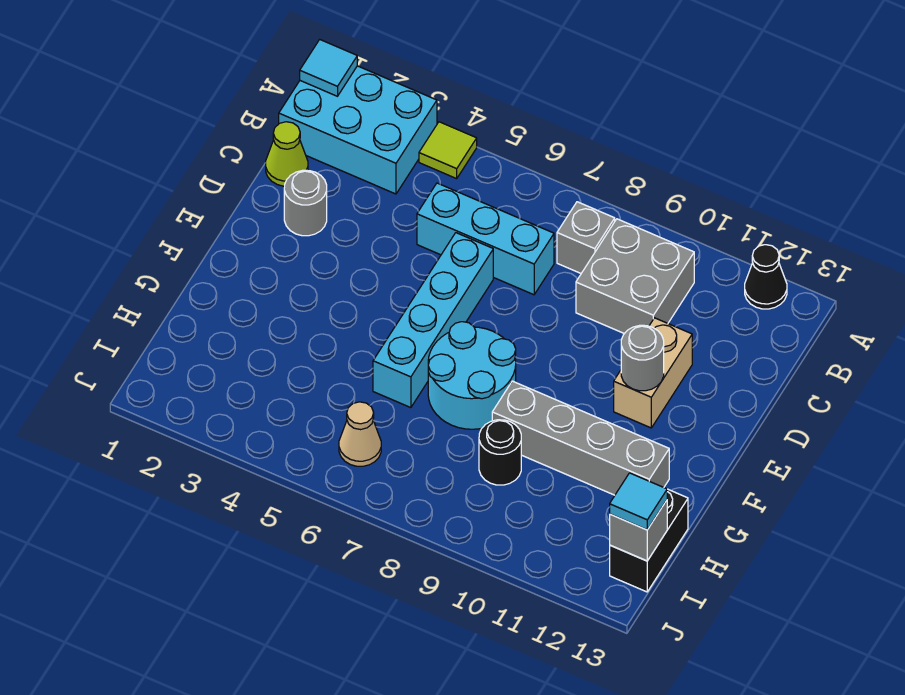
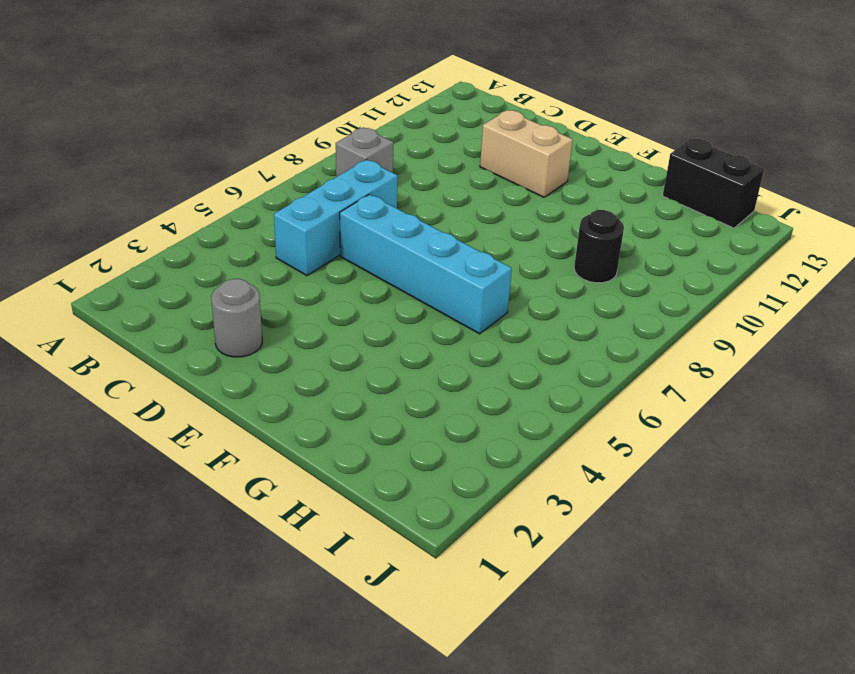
none -> cyan brick A1:B3 level 1
none -> lime tile A4 level 1
none -> black cone A12 level 1

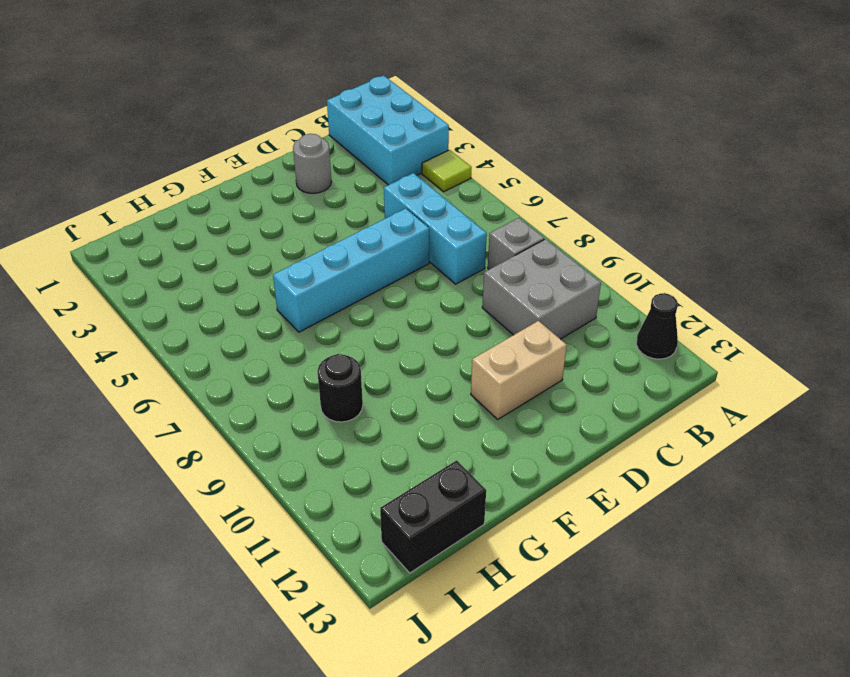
none -> lime cone C1 level 1
none -> cyan round brick F7:G8 level 1
none -> grey brick G9:G12 level 1

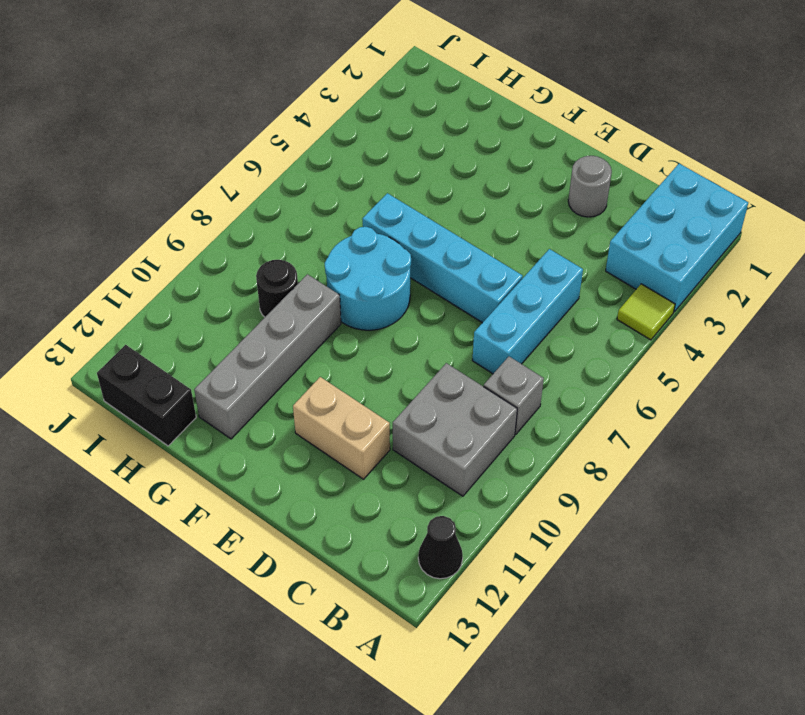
none -> lime cone C1 level 1
none -> tan cone I6 level 1
none -> cyan tile A1 level 2

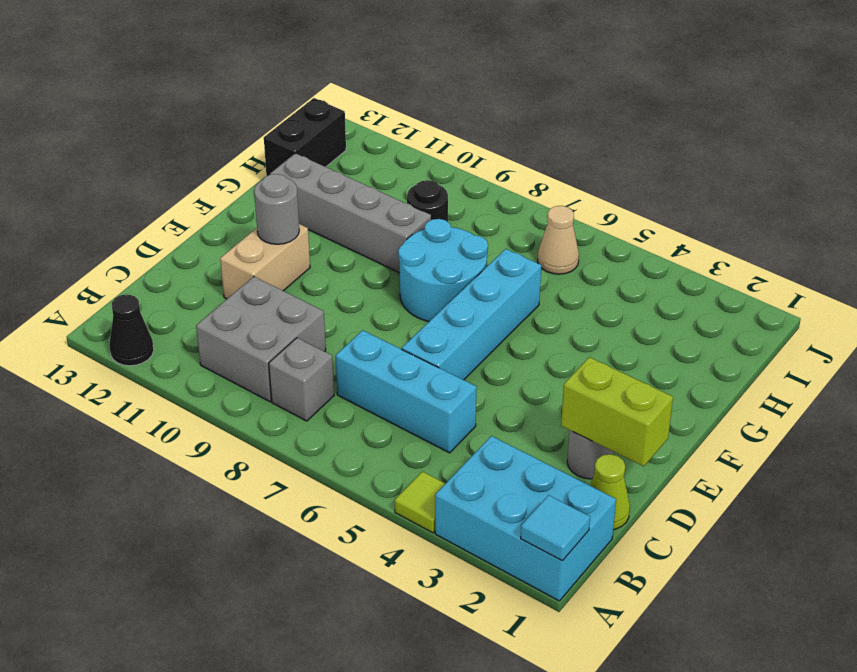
lime brick D1:D2 level 2 -> none
none -> grey brick I13 level 2
none -> cyan tile I13 level 3

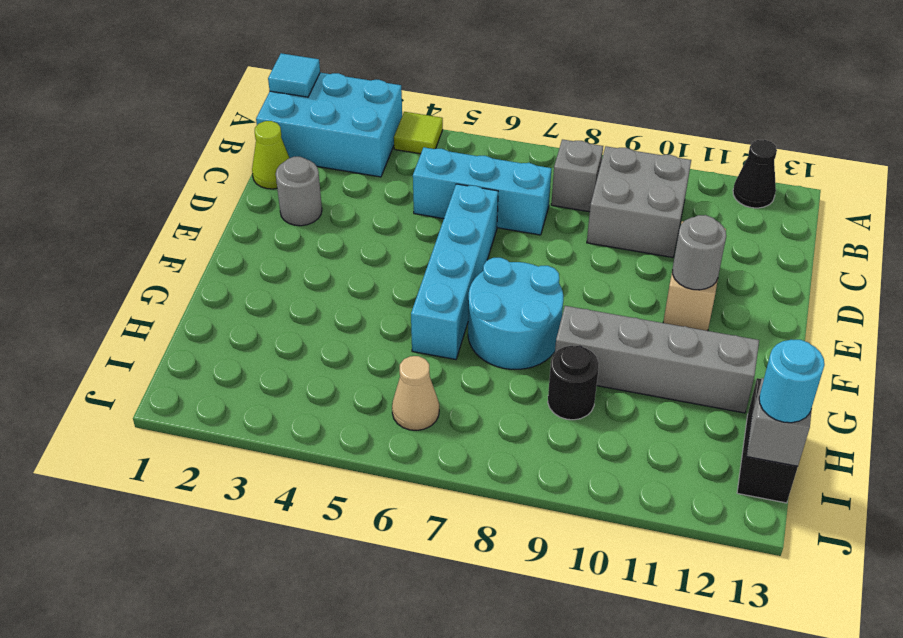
cyan round brick I13 level 3 -> cyan tile I13 level 3

